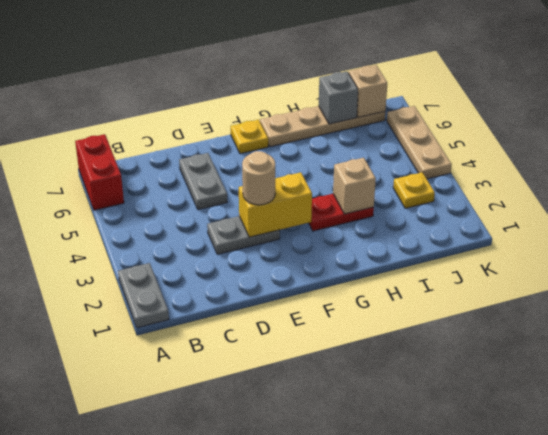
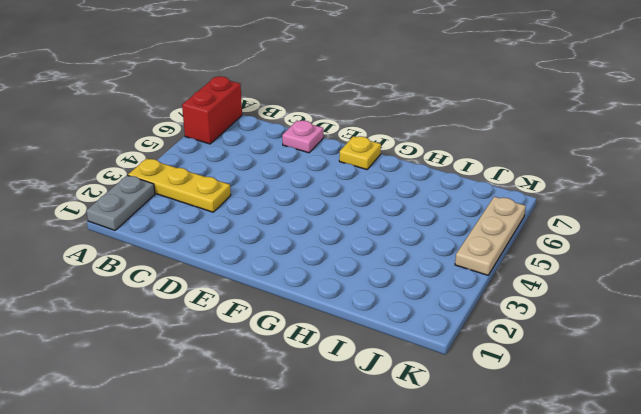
yellow plate A3:C3 level 1 -> none
pink plate D7 level 1 -> none
none -> grey plate D3:E3 level 1
none -> grey plate D5:D6 level 1
none -> red plate G3:H3 level 1

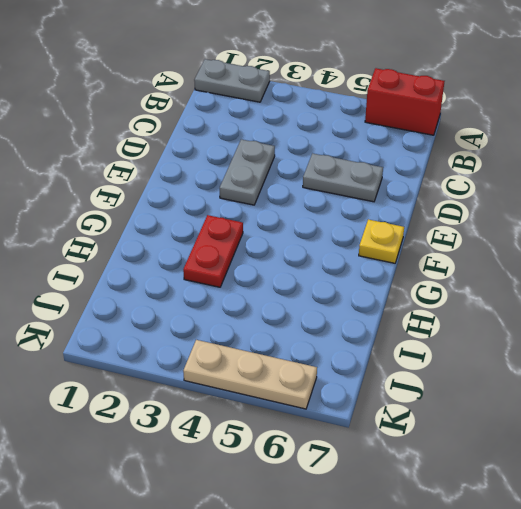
none -> tan plate G7:J7 level 1
none -> yellow plate J3 level 1
none -> yellow brick E3:F3 level 2

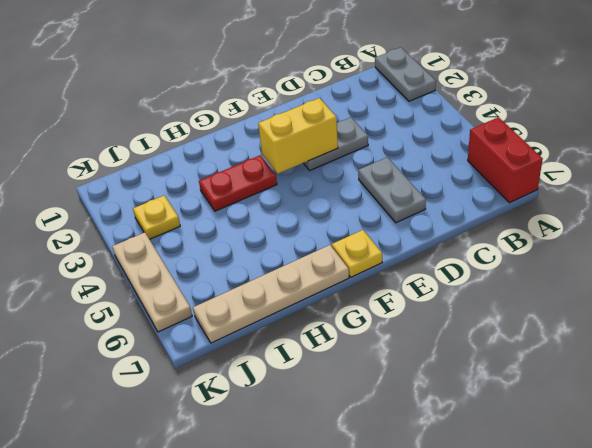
none -> tan brick H3 level 2
none -> grey brick I7 level 2
none -> tan brick J7 level 2

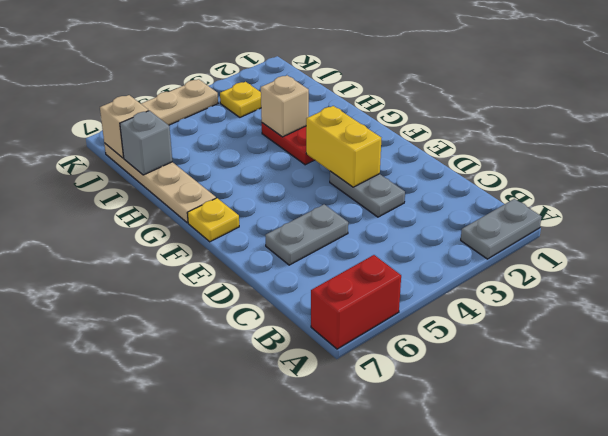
none -> tan round brick E3 level 3

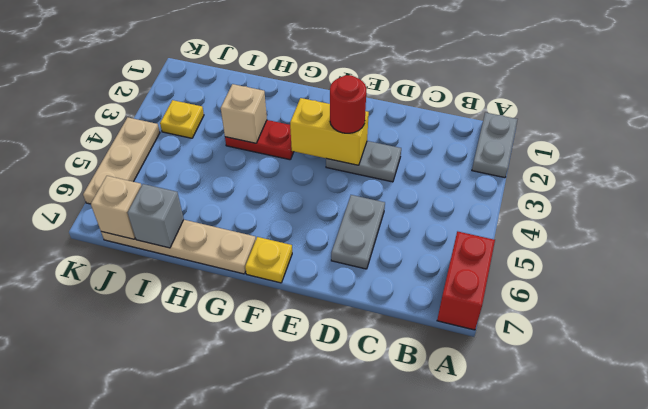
red round brick E3 level 3 -> tan round brick E3 level 3

